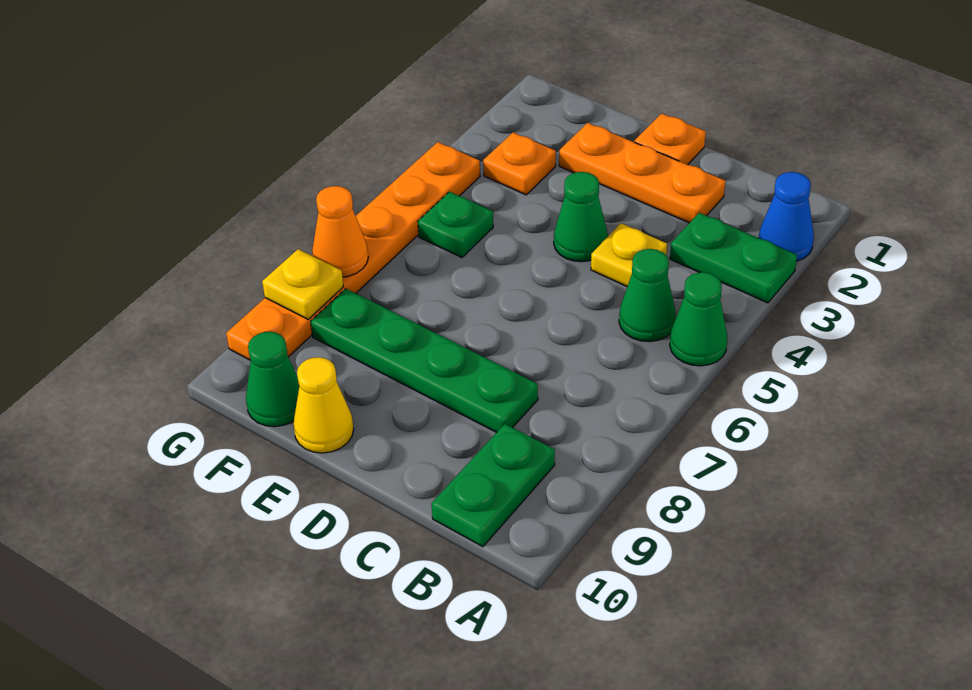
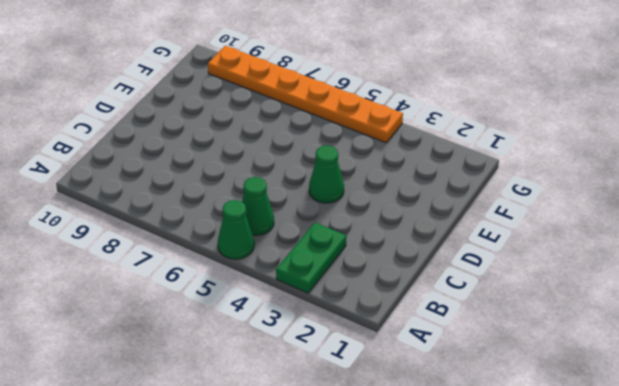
none -> blue cone A2 level 1
none -> green plate B9:B10 level 1
none -> orange plate C2:E2 level 1

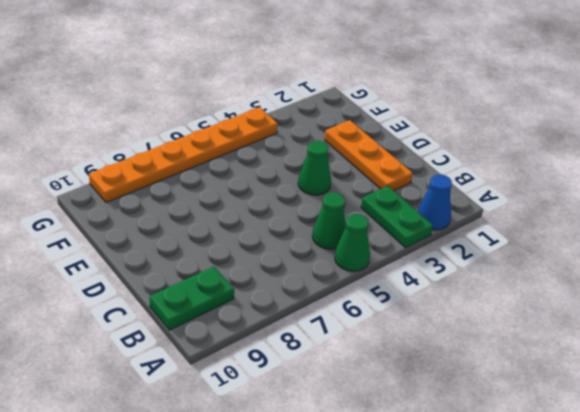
none -> yellow plate C4 level 1
none -> green plate C8:F8 level 1
none -> orange plate D1 level 1

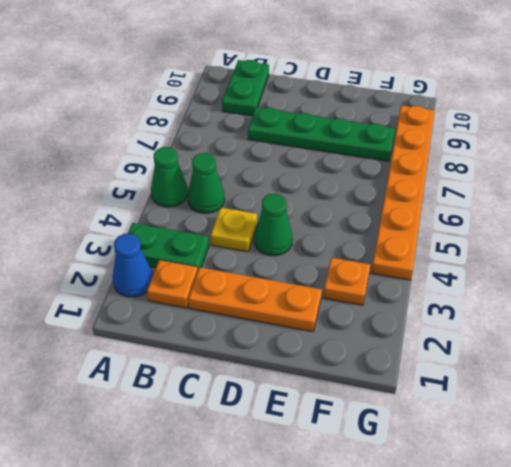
orange plate B2 level 1 -> orange plate D1 level 1
none -> yellow cone E10 level 1
none -> green plate F5 level 1
none -> green cone F10 level 1

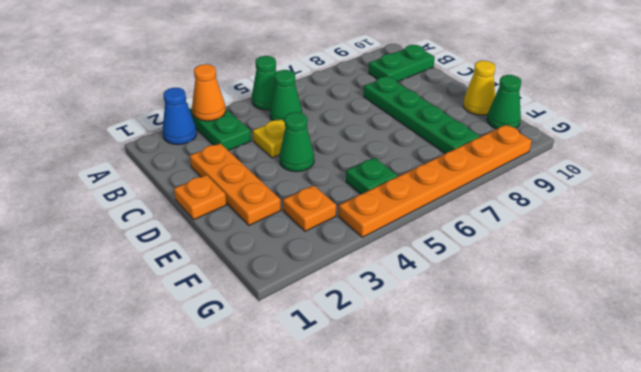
orange cone A3 level 2 -> orange cone G7 level 2
none -> yellow plate G8 level 2

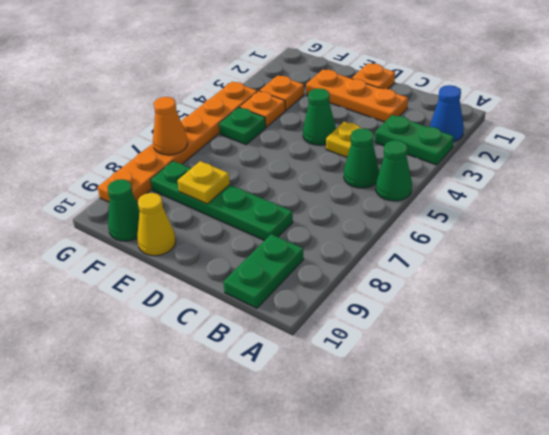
yellow plate E8 level 2 -> yellow plate G8 level 2
orange plate F4 level 1 -> none

